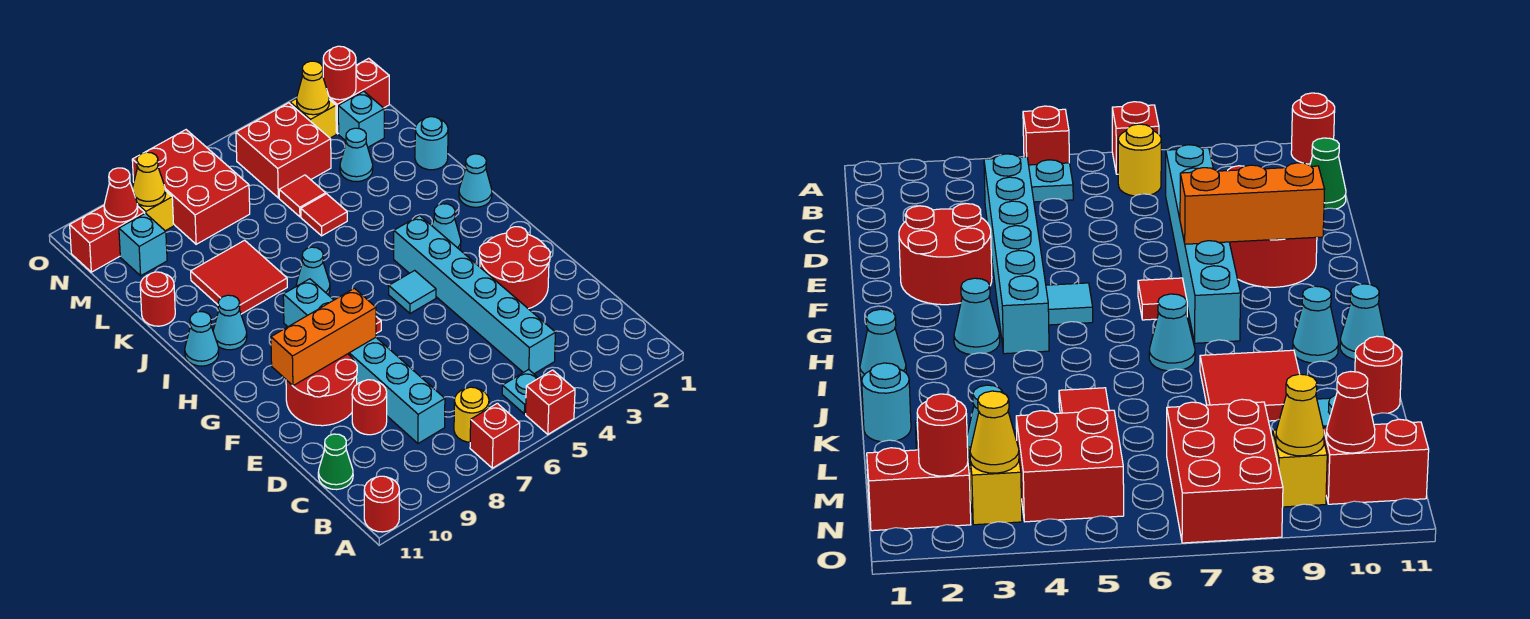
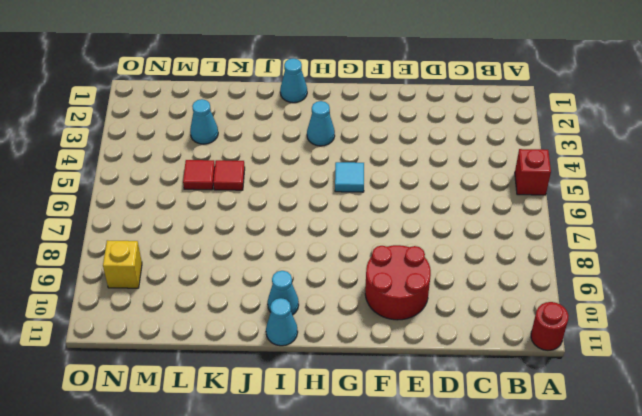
none -> red brick A7 level 1
none -> cyan plate B5 level 1
none -> yellow round brick B7 level 1
none -> cyan brick C4:H4 level 1

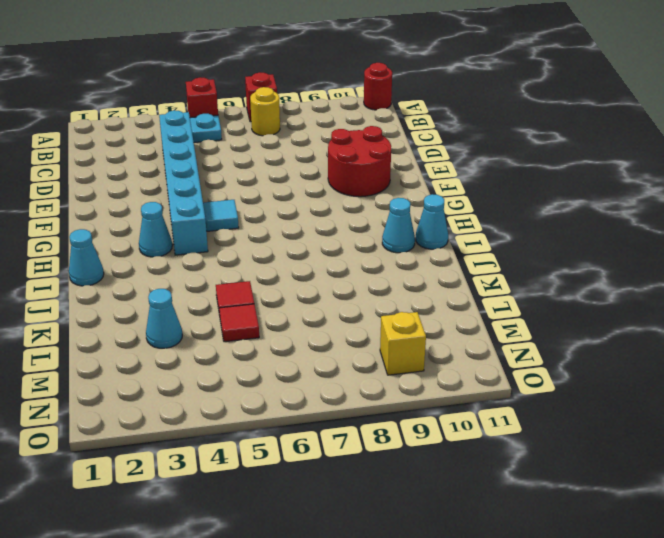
none -> cyan brick C8:H8 level 1
none -> green cone C11 level 1
none -> red round brick D9 level 1
none -> red round brick E2:F3 level 1

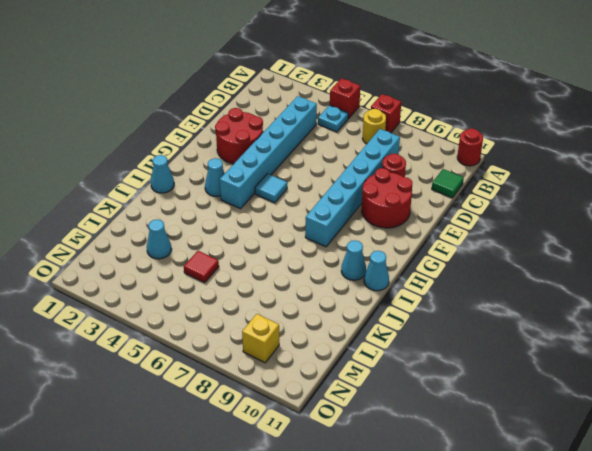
green tile C11 level 1 -> green cone C11 level 1
none -> red tile G7 level 1
none -> cyan cone I7 level 1
none -> red tile J8:K9 level 1
none -> cyan round brick K1 level 1

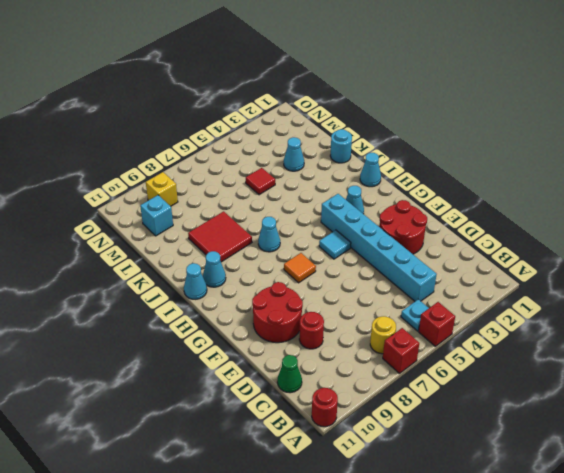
orange tile G7 level 1 -> red tile G7 level 1
none -> cyan brick C8:H8 level 1
none -> red tile K5 level 1
none -> red round brick K11 level 1
none -> cyan brick M2 level 1

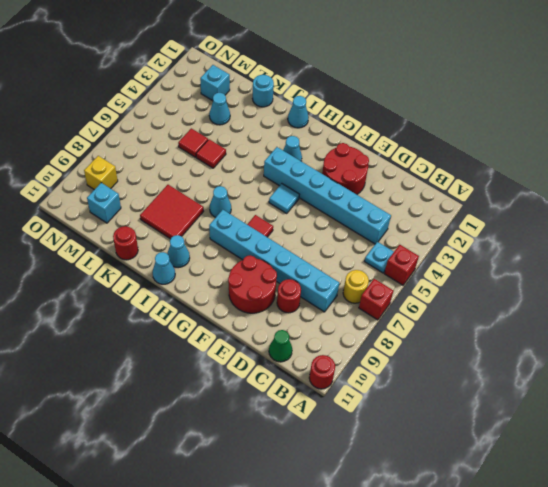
none -> red brick M4:N5 level 1
none -> red brick M7:O8 level 1
none -> red brick N1:N2 level 1
none -> yellow brick N3 level 1

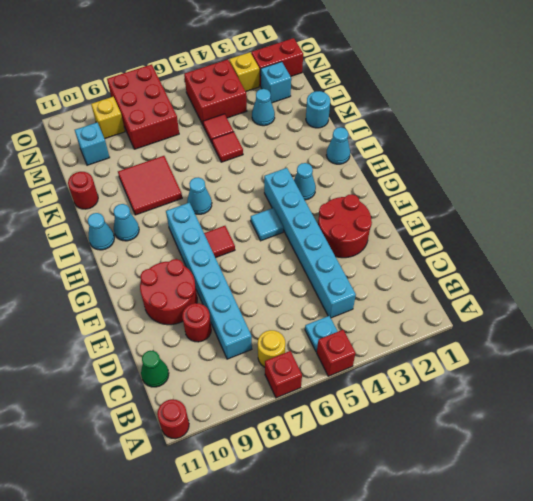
none -> red brick N10:N11 level 1
none -> orange brick F8:F10 level 2
none -> red round brick N2 level 2
none -> yellow cone N3 level 2

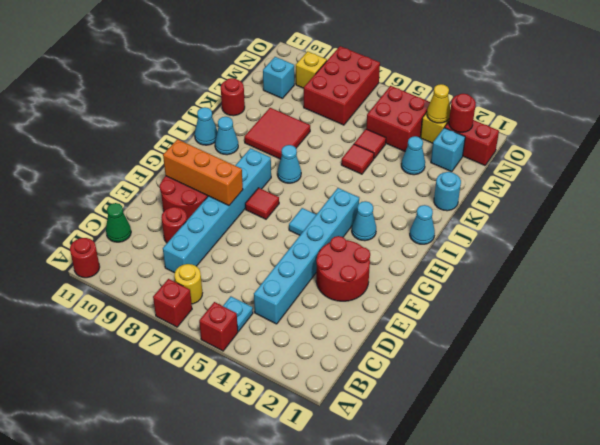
none -> red brick N10:N11 level 1
none -> yellow cone N9 level 2
none -> red cone N10 level 2

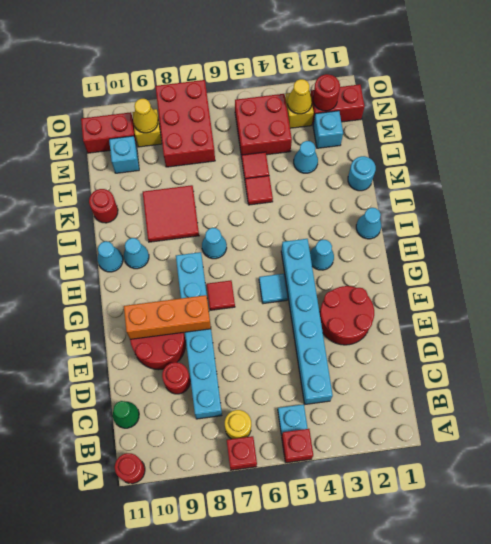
none -> red cone N10 level 2

